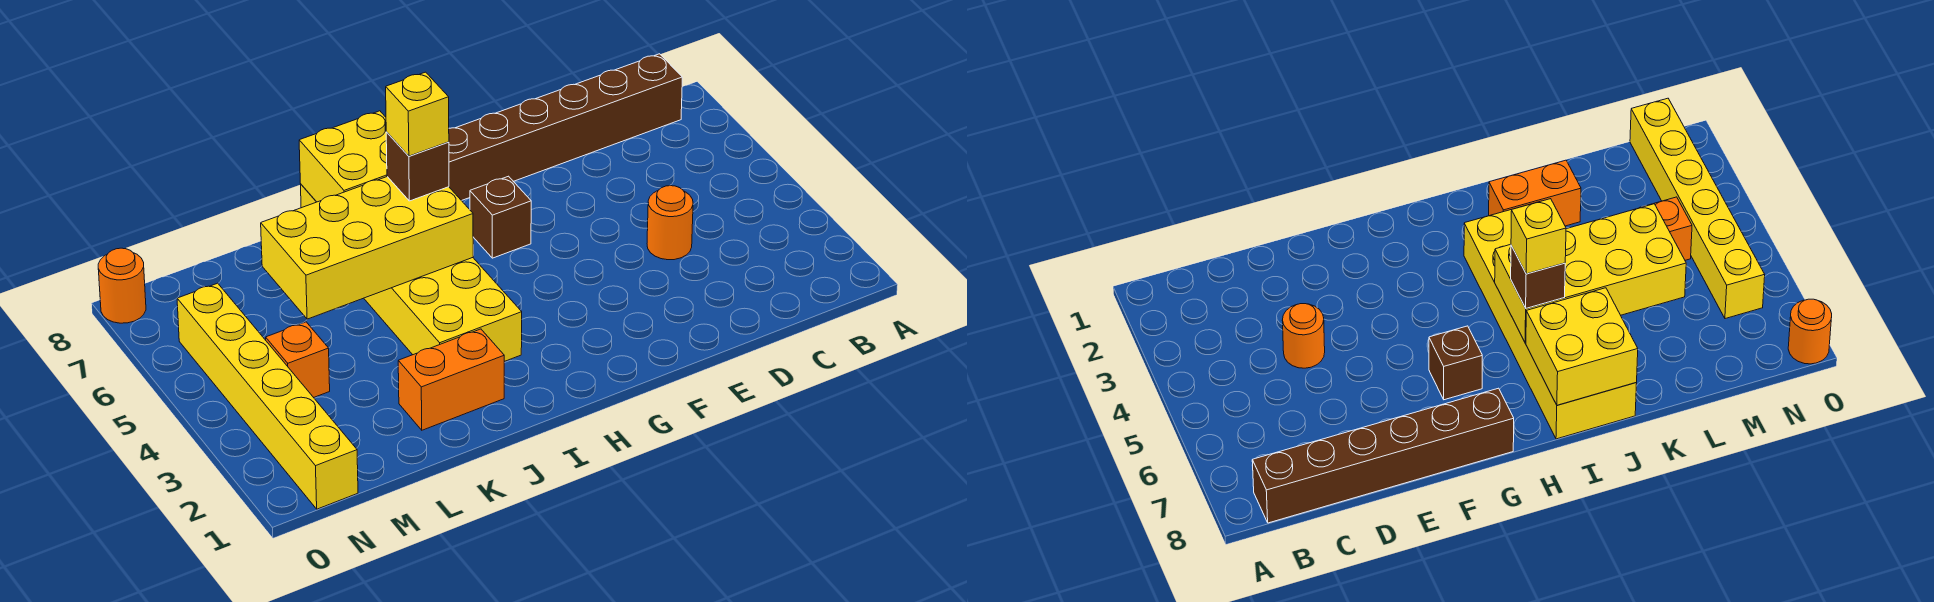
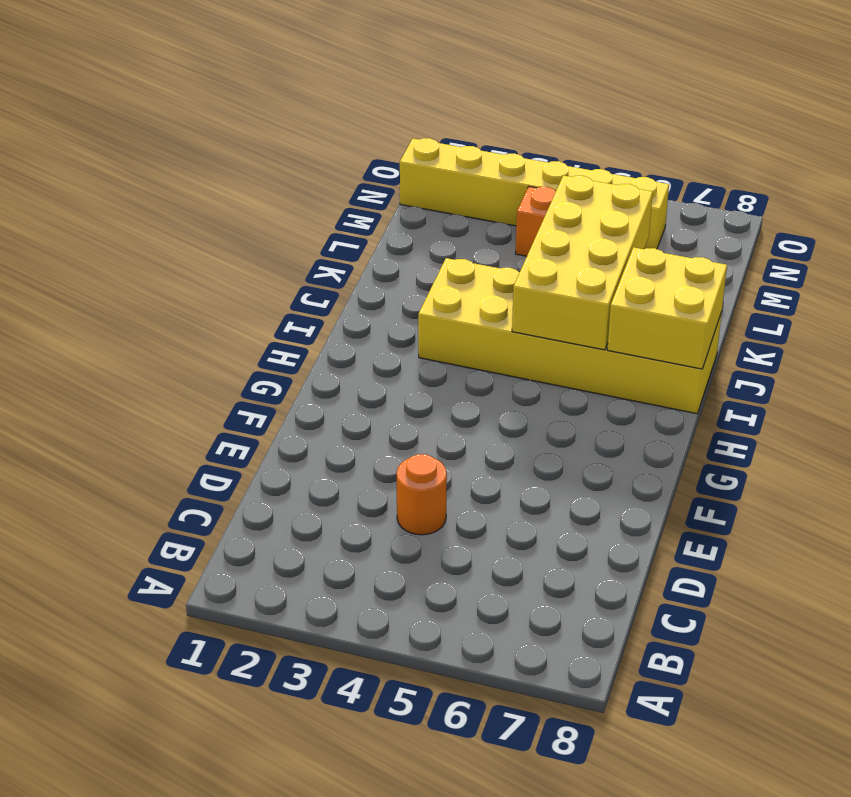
none -> brown brick B8:G8 level 1
none -> brown brick G6 level 1
none -> orange brick J2:K2 level 1

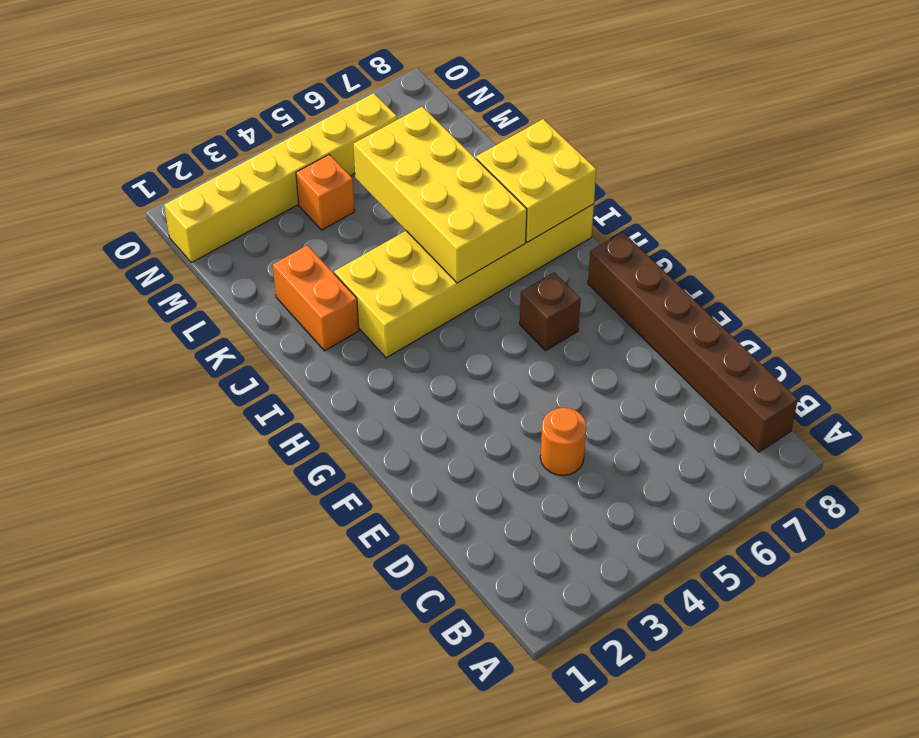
none -> orange round brick O8 level 1
none -> brown brick I6 level 3
none -> yellow brick I6 level 4

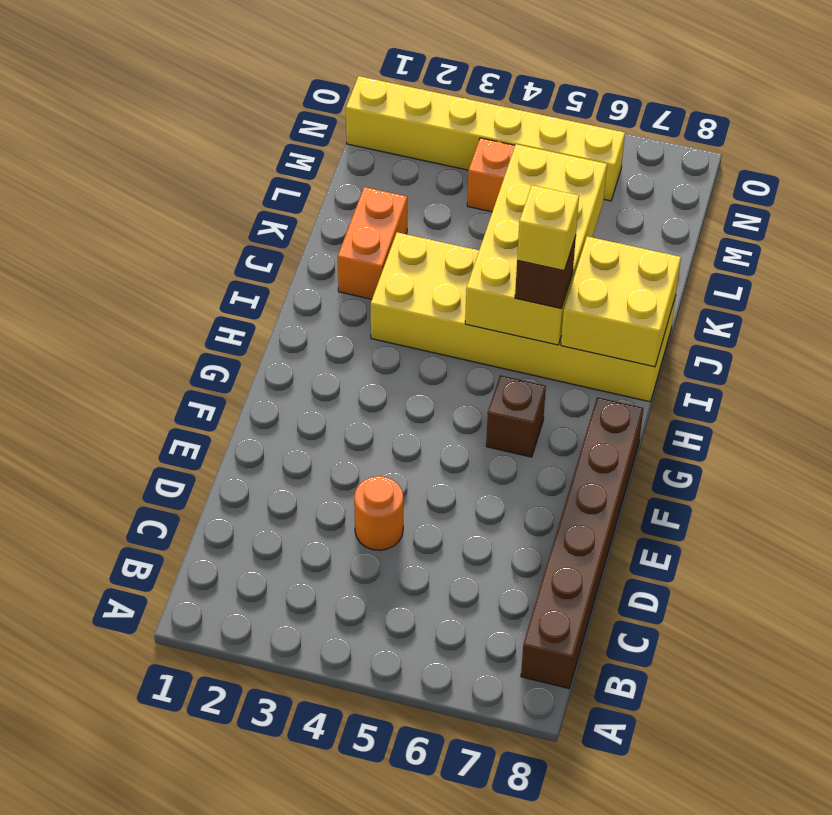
none -> orange round brick O8 level 1

